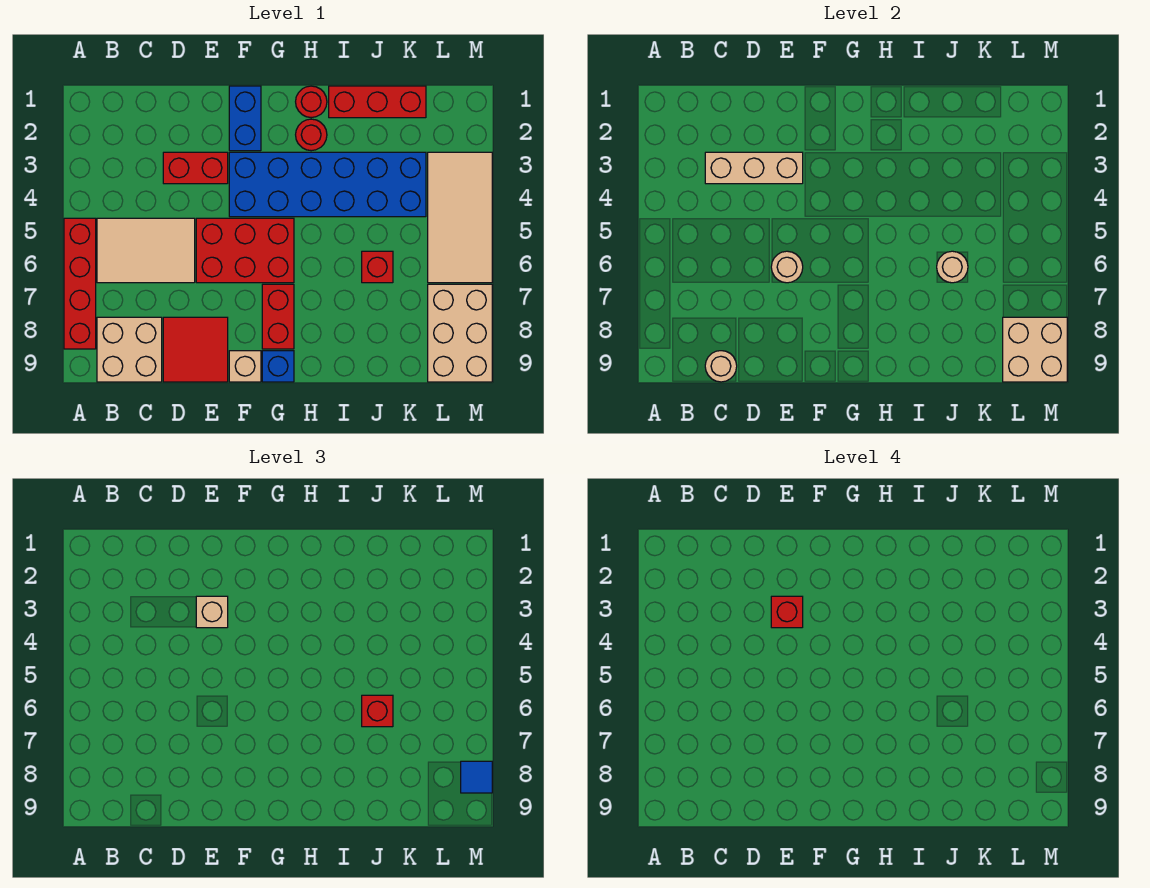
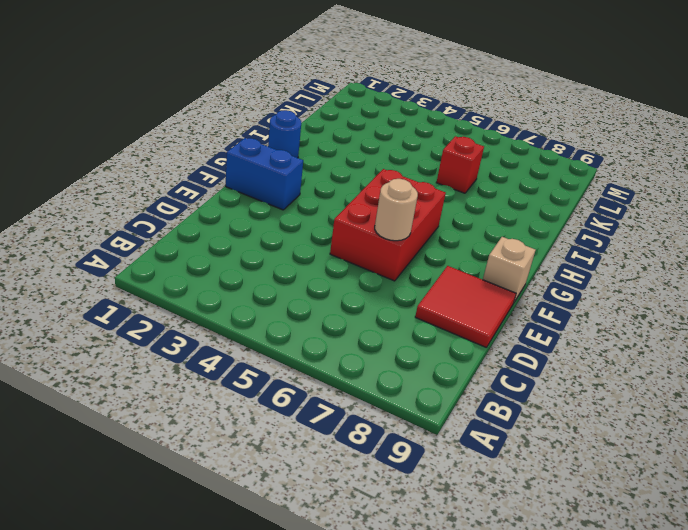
blue round brick H1 level 1 -> red round brick H1 level 1
none -> red brick A5:A8 level 1
none -> tan tile B5:D6 level 1
none -> tan brick B8:C9 level 1

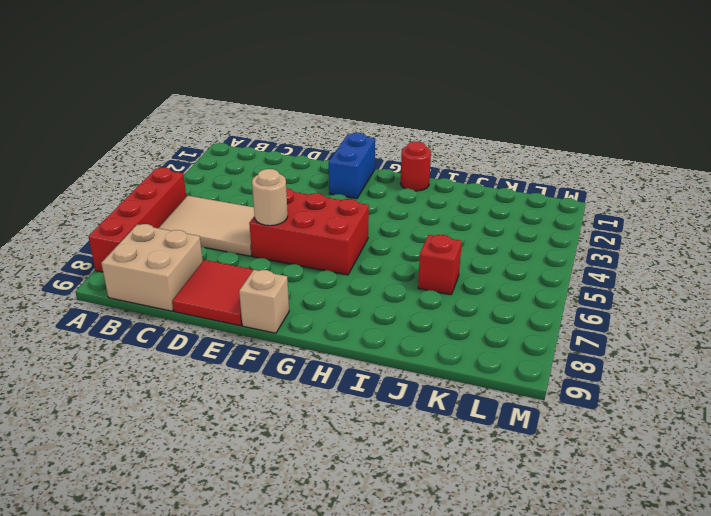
none -> red brick D3:E3 level 1
none -> blue brick F3:K4 level 1
none -> red brick G7:G8 level 1

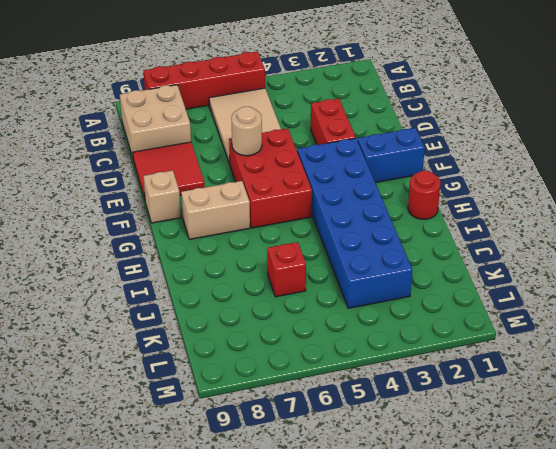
tan brick G7:G8 level 1 -> red brick G7:G8 level 1
none -> blue brick G9 level 1
none -> red round brick H2 level 1
none -> red brick I1:K1 level 1

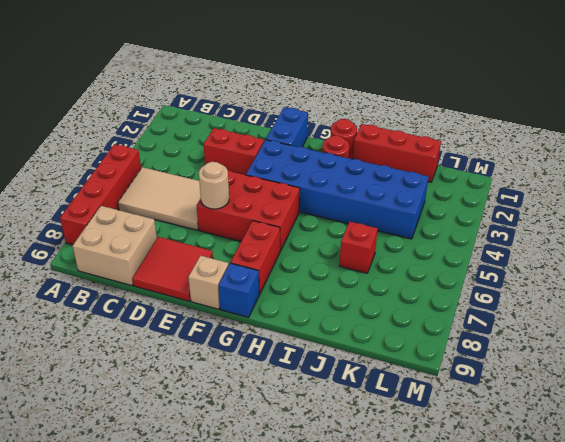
none -> tan tile L3:M6 level 1
none -> tan brick L7:M9 level 1
none -> tan brick C3:E3 level 2

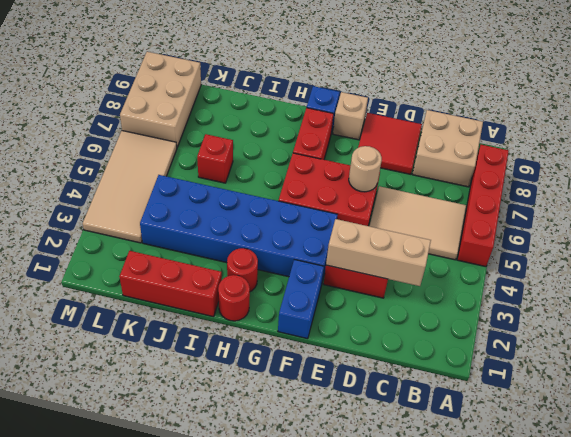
none -> tan round brick C9 level 2
none -> tan round brick J6 level 2
none -> tan brick L8:M9 level 2

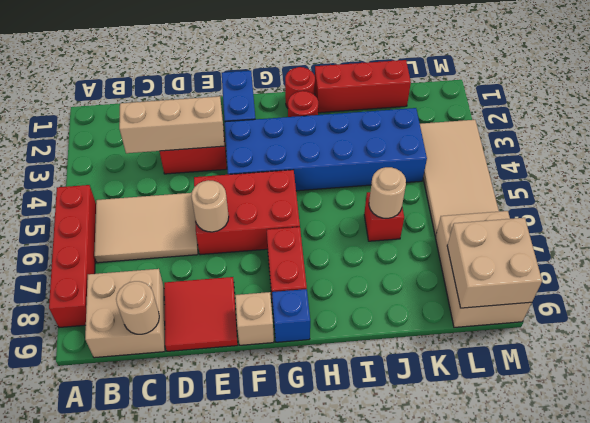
none -> tan brick E3 level 3
none -> red brick J6 level 3
none -> blue tile M8 level 3

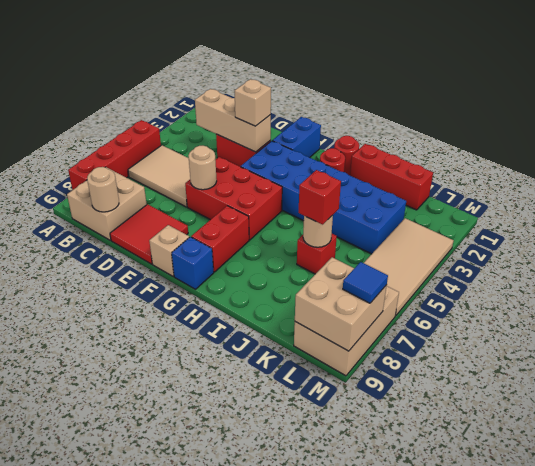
none -> red brick E3 level 4

